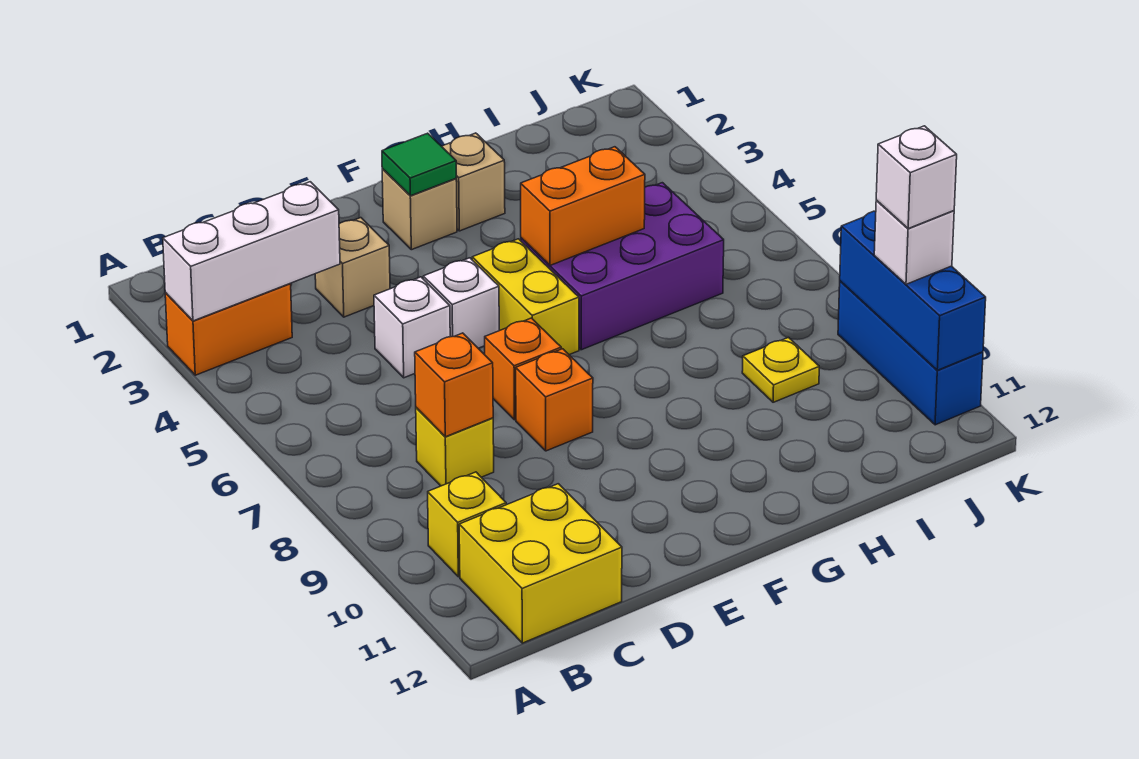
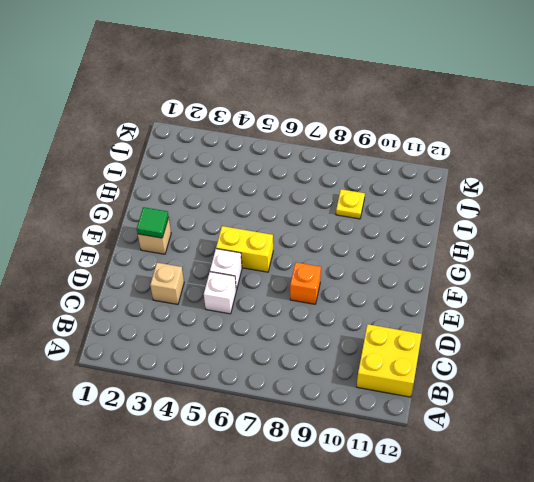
none -> orange brick A3:B3 level 1
none -> yellow brick B10 level 1
none -> yellow brick C8 level 1

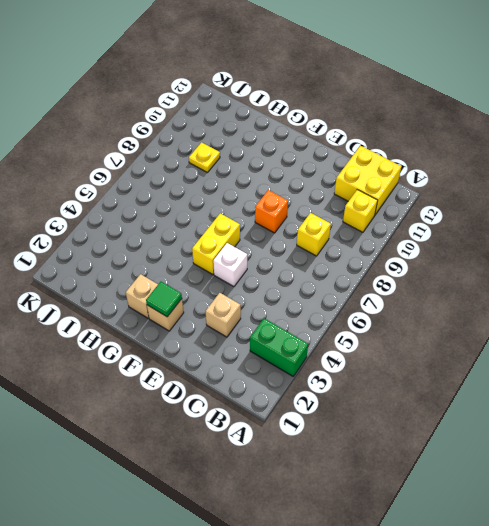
green brick A3:B3 level 1 -> orange brick A3:B3 level 1
none -> white brick D5 level 1
none -> orange brick E7 level 1
none -> purple brick G5:I6 level 1

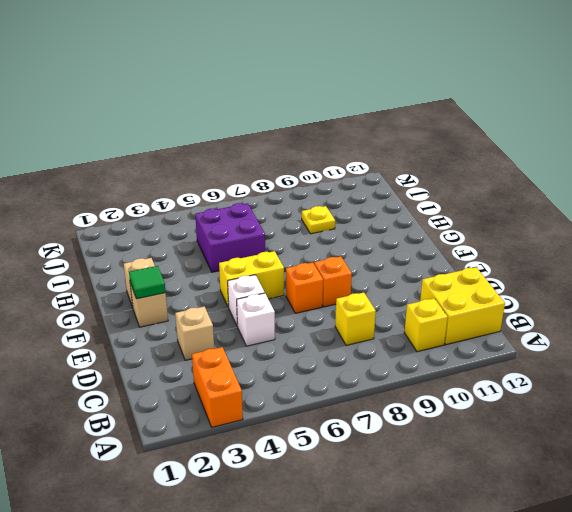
purple brick H5:I6 level 1 -> purple brick G5:I6 level 1
none -> blue brick K9:K11 level 1
none -> white brick A3:C3 level 2
none -> orange brick C8 level 2

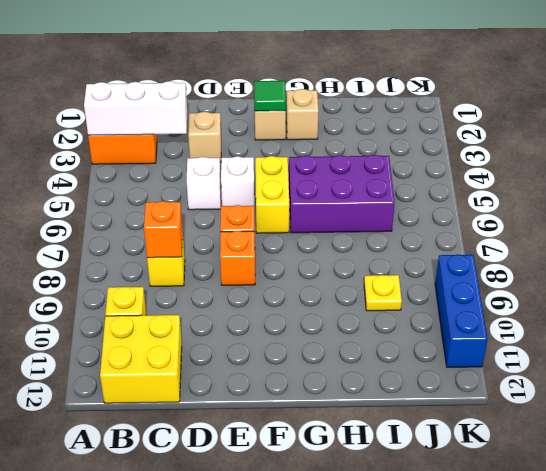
none -> orange brick G5:H5 level 2
none -> blue brick K9:K11 level 2
none -> white brick K10 level 3

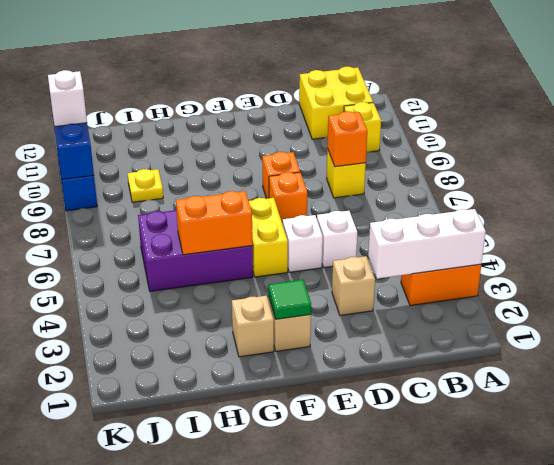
none -> white brick K10 level 4

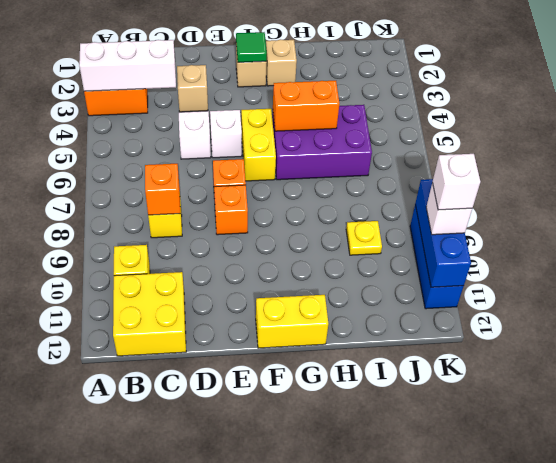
yellow brick F12:G12 level 1 -> none

